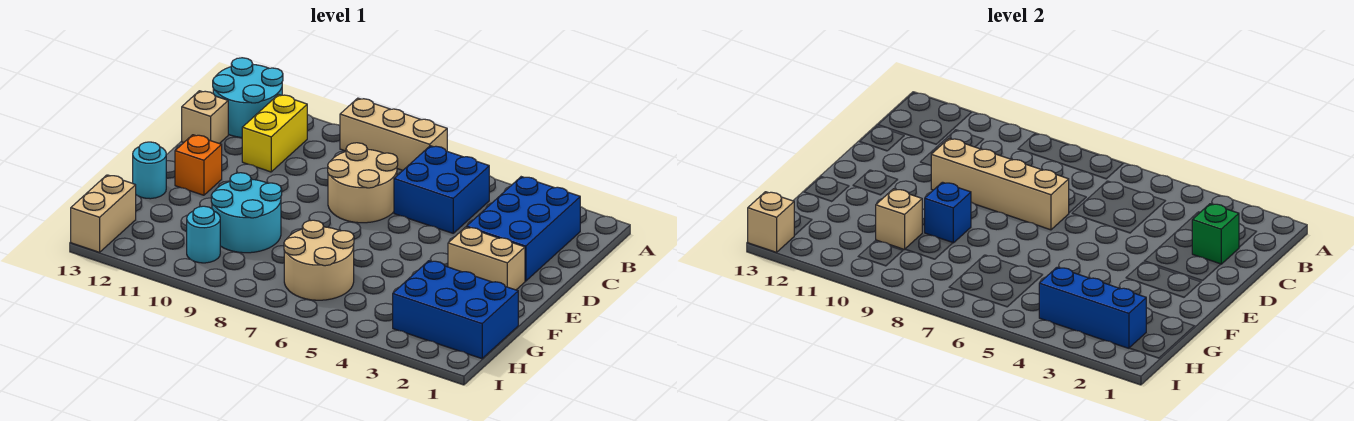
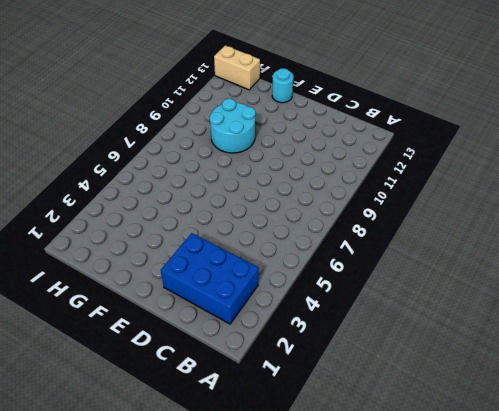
none -> tan brick A7:A9 level 1
none -> cyan round brick A12:B13 level 1
none -> blue brick B5:C6 level 1

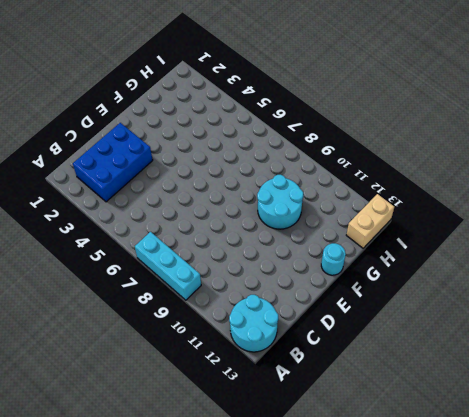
cyan brick A7:A9 level 1 -> tan brick A7:A9 level 1
none -> blue brick B5:C6 level 1
none -> yellow brick B11:C11 level 1
none -> tan round brick C7:D8 level 1

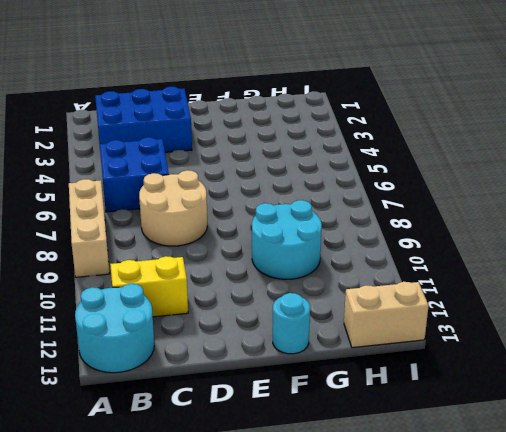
none -> tan brick C13 level 1
none -> tan brick E2:E3 level 1
none -> orange brick E12 level 1

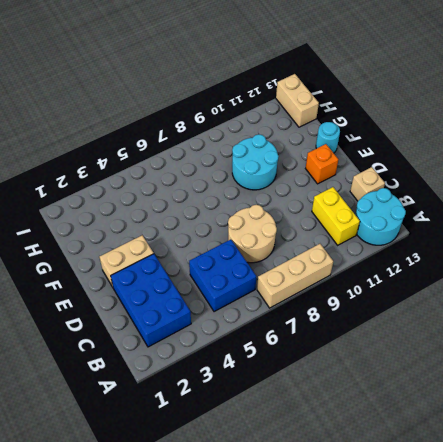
none -> blue brick G1:H3 level 1
none -> tan round brick G6:H7 level 1
none -> cyan round brick H10 level 1

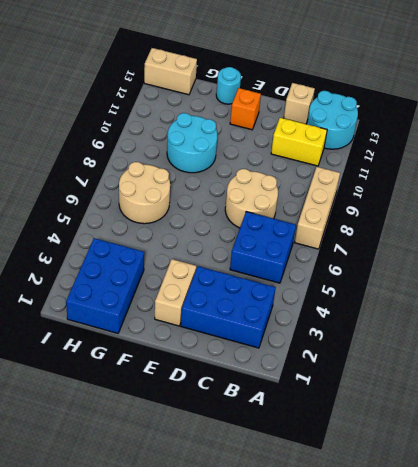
none -> cyan round brick H10 level 1
none -> green brick C2 level 2
none -> tan brick D7:D10 level 2

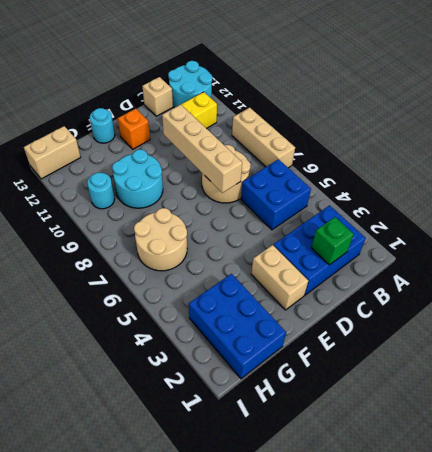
none -> blue brick F9 level 2
none -> tan brick G10 level 2
none -> blue brick H2:H4 level 2

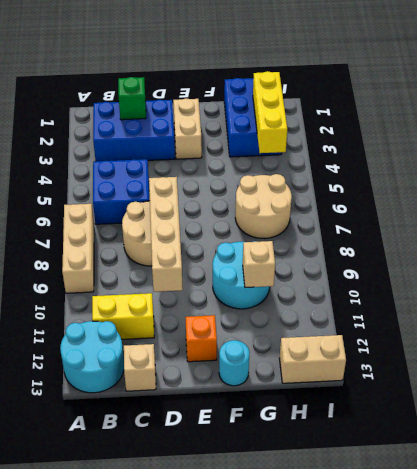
yellow brick H2:H4 level 2 -> blue brick H2:H4 level 2
none -> cyan round brick H10 level 1
none -> blue brick F9 level 2
none -> tan brick I13 level 2

